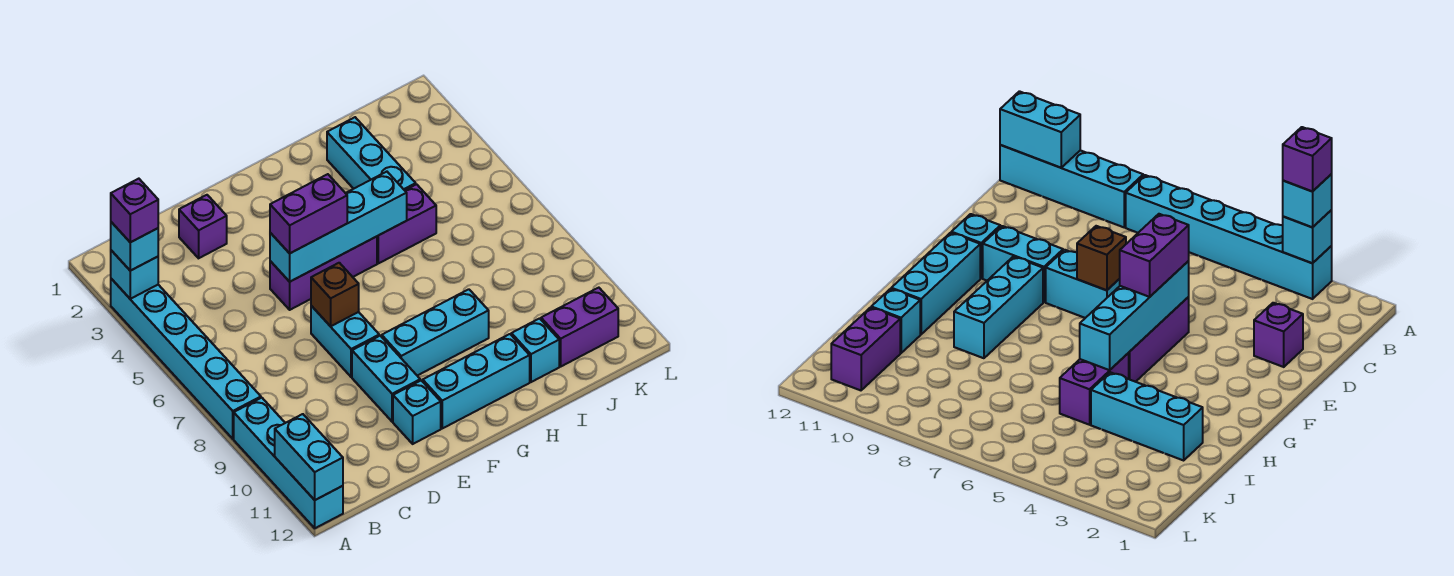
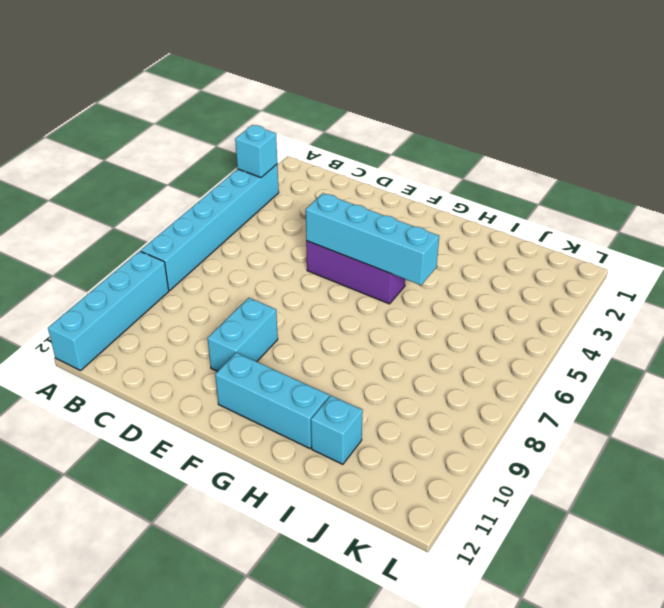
none -> purple brick D2 level 1
none -> cyan brick E7:E8 level 1
none -> cyan brick E11 level 1

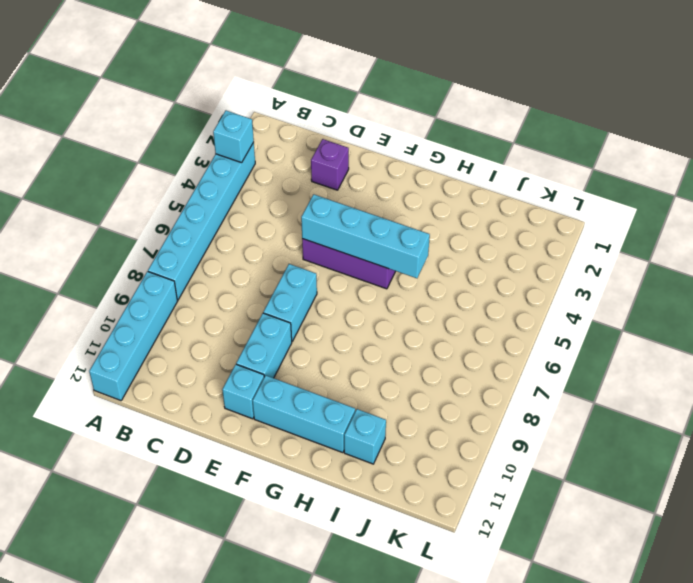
none -> cyan brick F9:H9 level 1
none -> purple brick H5:I5 level 1
none -> cyan brick I2:I4 level 1

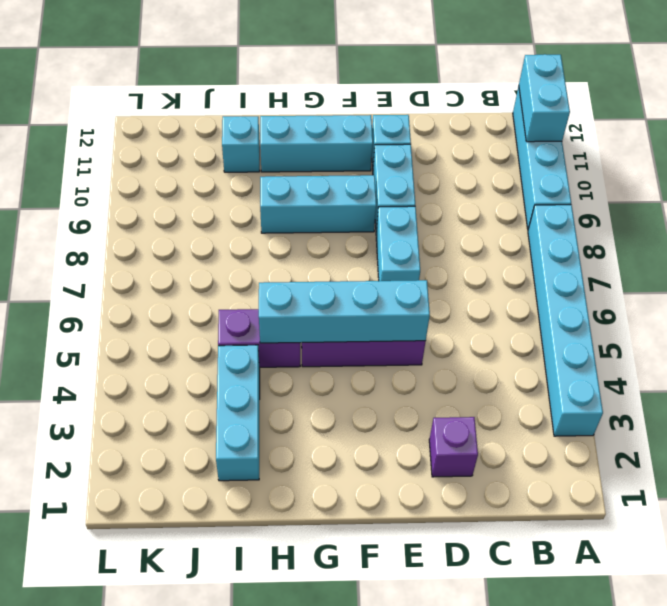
none -> purple brick J11:K11 level 1
none -> cyan brick A3 level 2
none -> brown brick E7 level 2

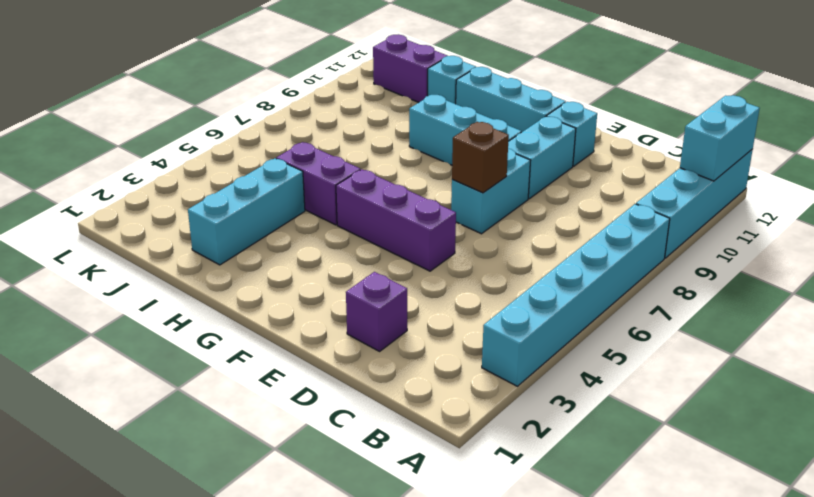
none -> cyan brick A3 level 2
none -> cyan brick E5:H5 level 2
none -> cyan brick A3 level 3

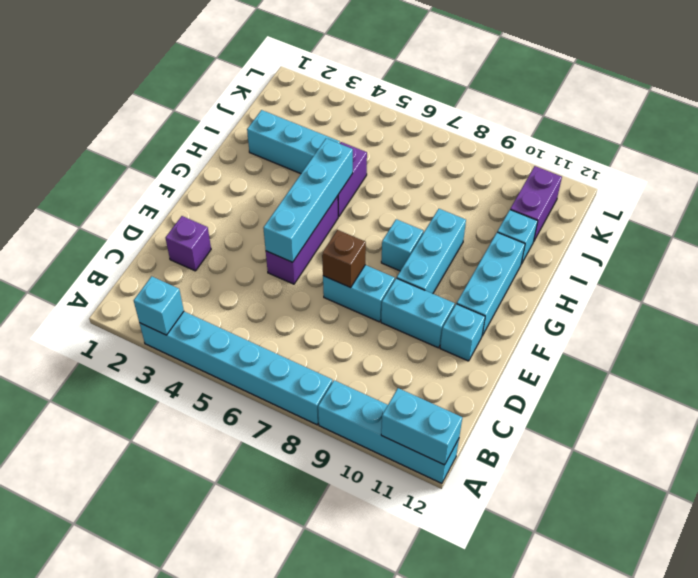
cyan brick G8 level 1 -> cyan brick A3 level 3
none -> purple brick E5:F5 level 3
none -> purple brick A3 level 4

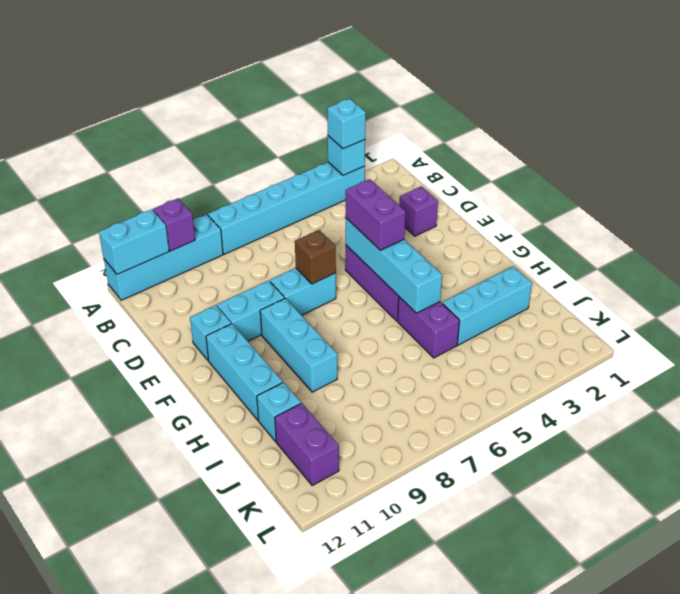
purple brick A10 level 2 -> purple brick A3 level 4

